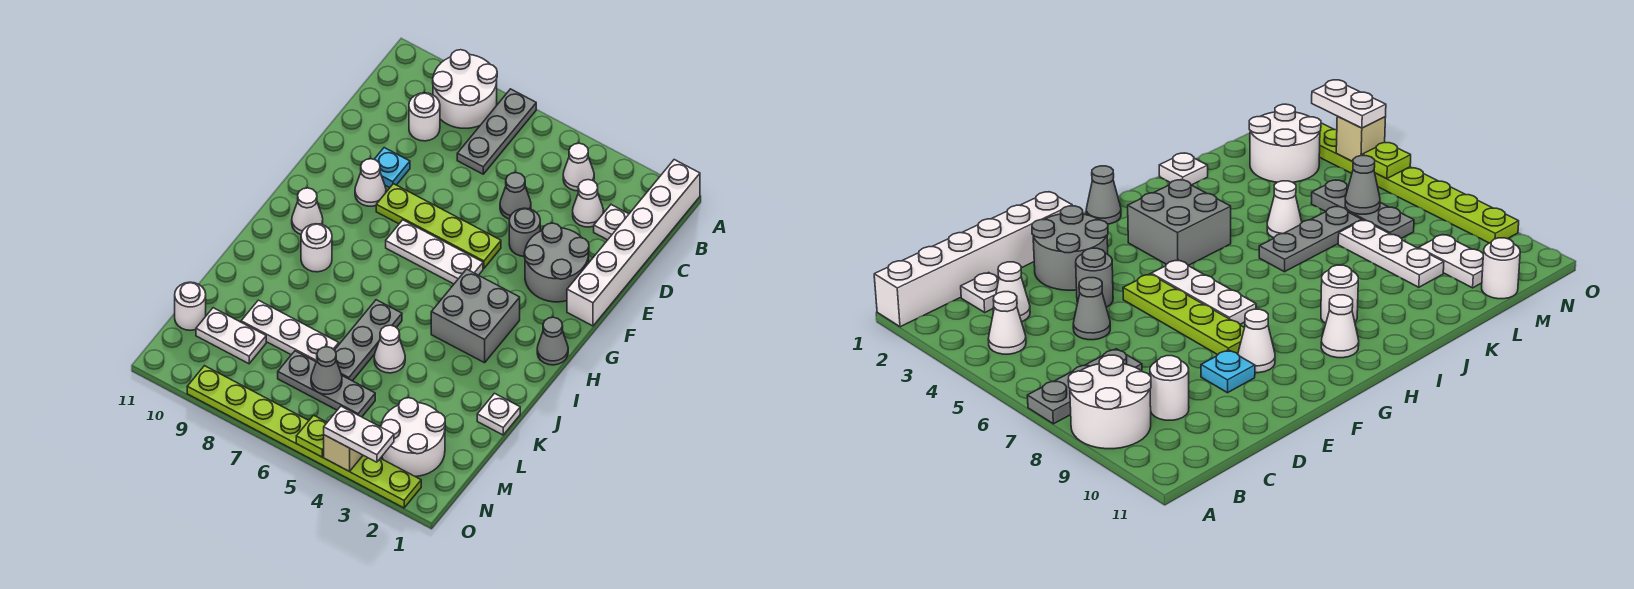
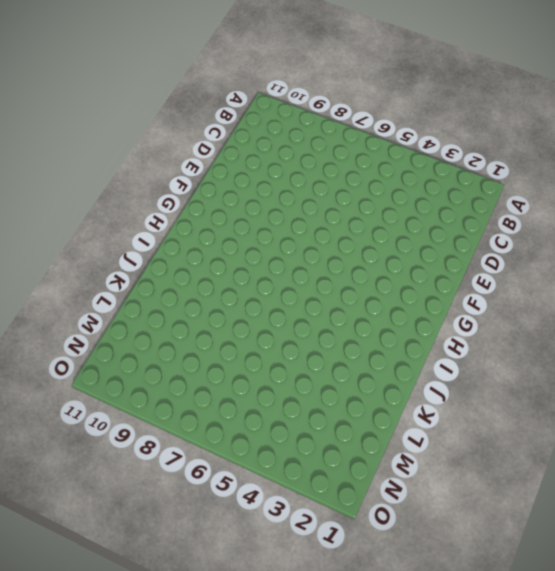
none -> white brick A1:F1 level 1
none -> grey plate A7:C7 level 1
none -> white round brick A8:B9 level 1
none -> white cone B4 level 1

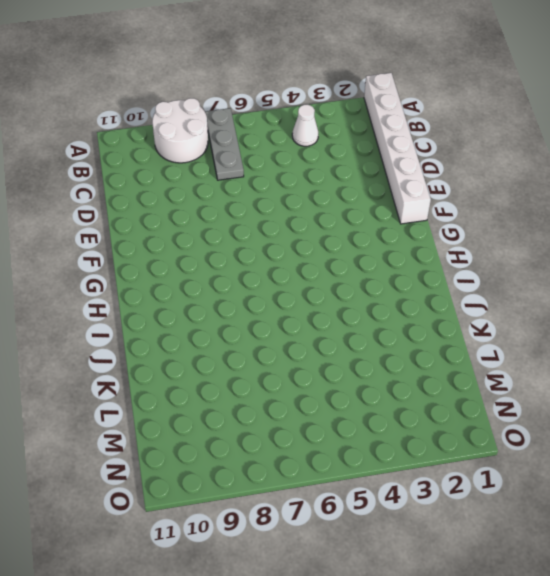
none -> white plate C2 level 1
none -> white cone C3 level 1
none -> white round brick C9 level 1
none -> grey cone D5 level 1

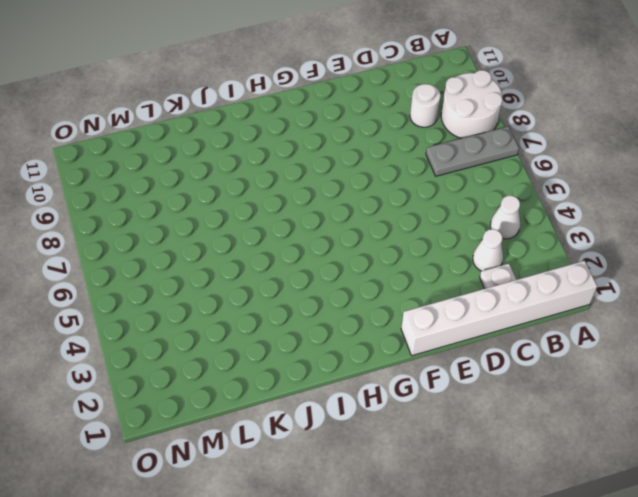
none -> grey cone D5 level 1
none -> grey round brick E2:F3 level 1
none -> grey round brick E4 level 1
none -> cyan plate E9 level 1

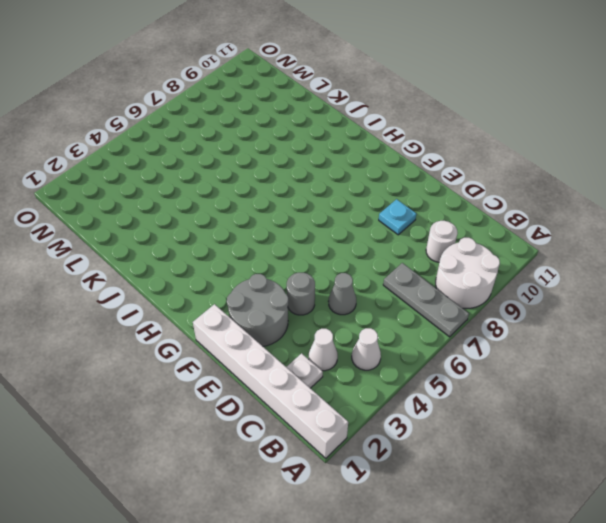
none -> lime plate F5:F8 level 1
none -> white cone F9 level 1
none -> white plate G5:G7 level 1
none -> grey cone H1 level 1

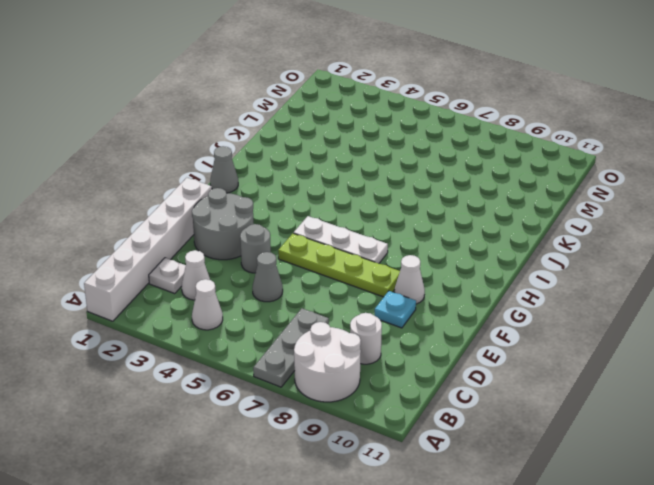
none -> grey brick H3:I4 level 1
none -> white cone H10 level 1
none -> white round brick I9 level 1
none -> grey plate J6:L6 level 1

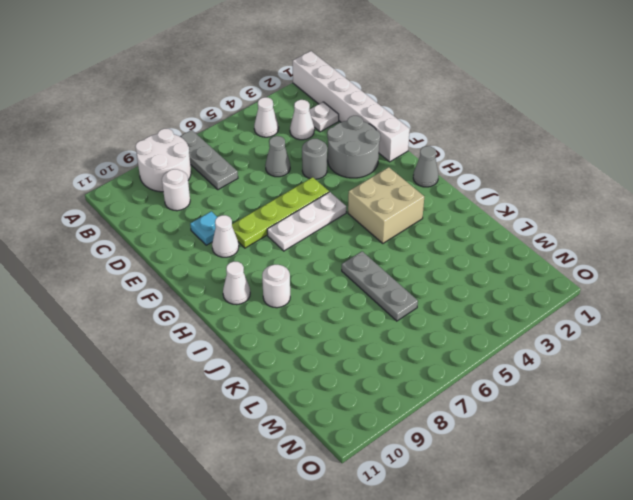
tan brick H3:I4 level 1 -> grey brick H3:I4 level 1
none -> white plate K1 level 1
none -> white cone K5 level 1
none -> white plate L7:L9 level 1
none -> white round brick M2:N3 level 1

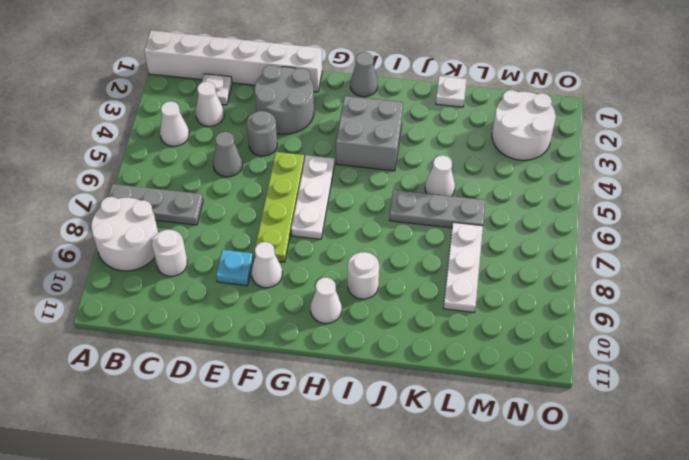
none -> grey plate M5:M7 level 1
none -> white plate M9:M10 level 1
none -> white round brick M11 level 1
none -> lime plate O2:O9 level 1

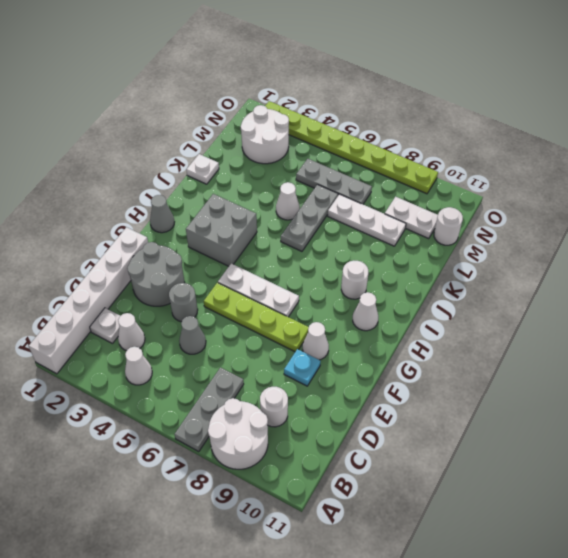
none -> grey cone M6 level 2
none -> tan brick O4 level 2
none -> lime plate O5 level 2
none -> white plate O3:O4 level 3

